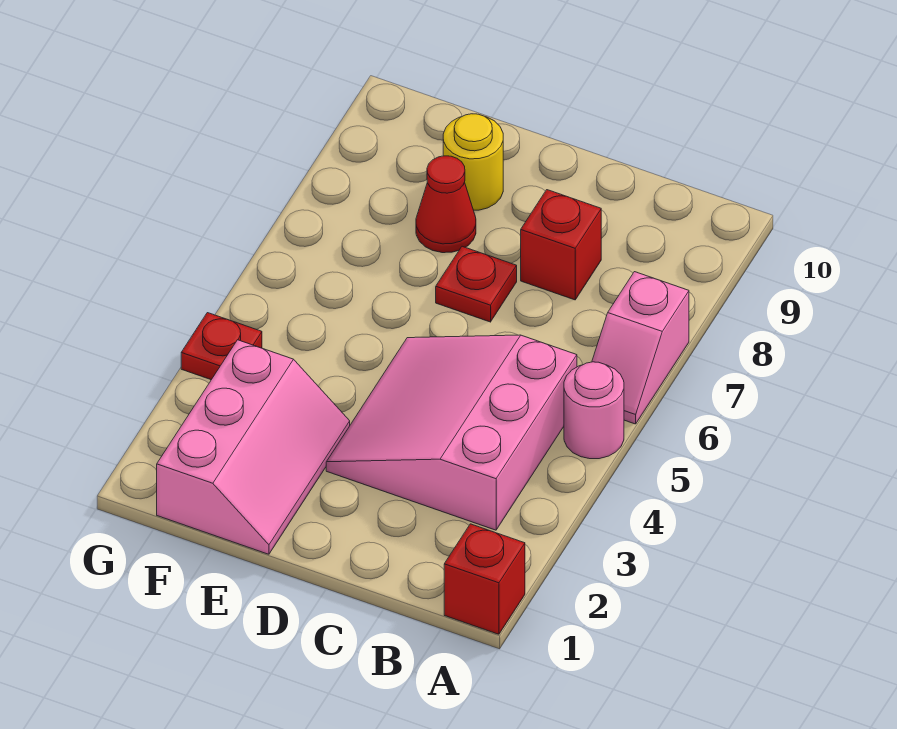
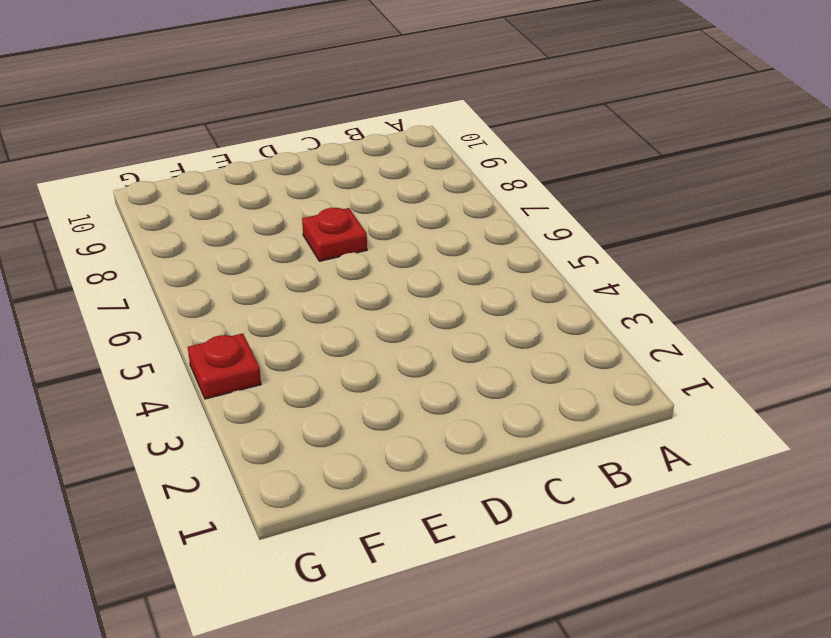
none -> red brick A1 level 1
none -> pink round brick A5 level 1

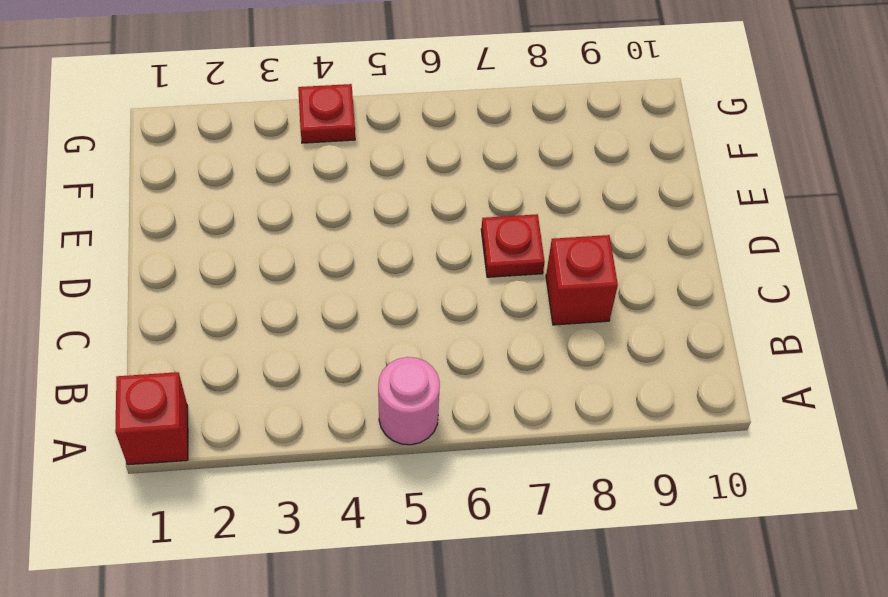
none -> pink slope A6:A7 level 1 top 7
none -> pink slope B3:D5 level 1 top B

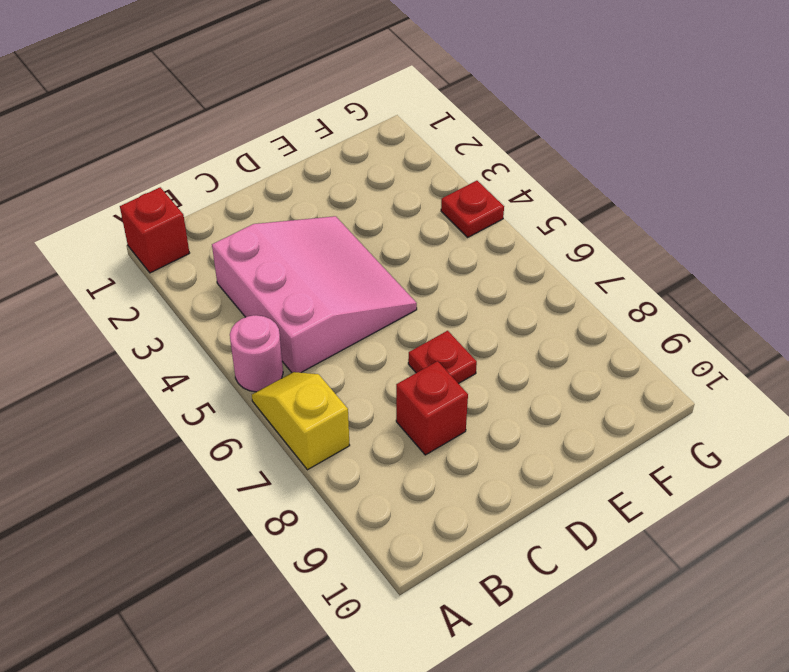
yellow slope A6:A7 level 1 top 7 -> pink slope A6:A7 level 1 top 7
none -> pink slope E1:F3 level 1 top F
none -> red cone E8 level 1

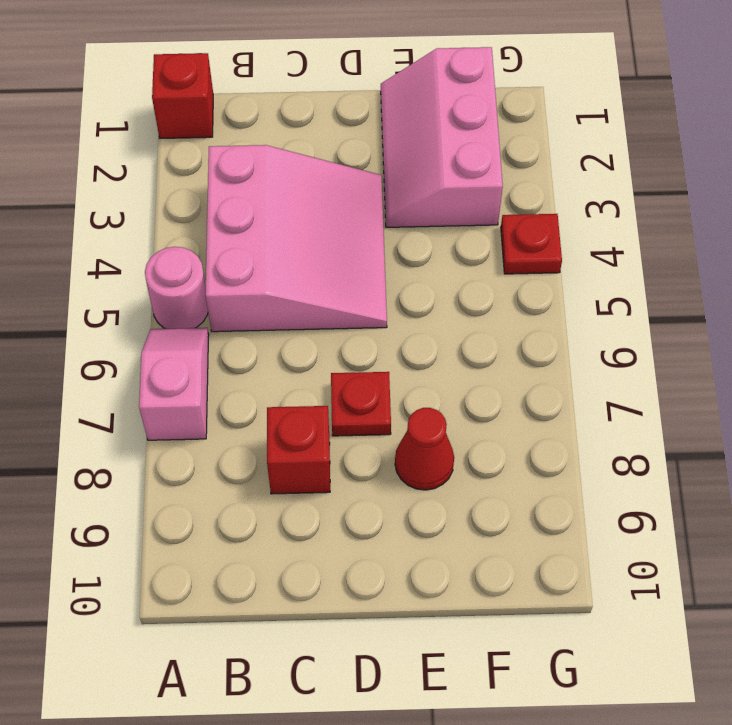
none -> yellow round brick E9 level 1

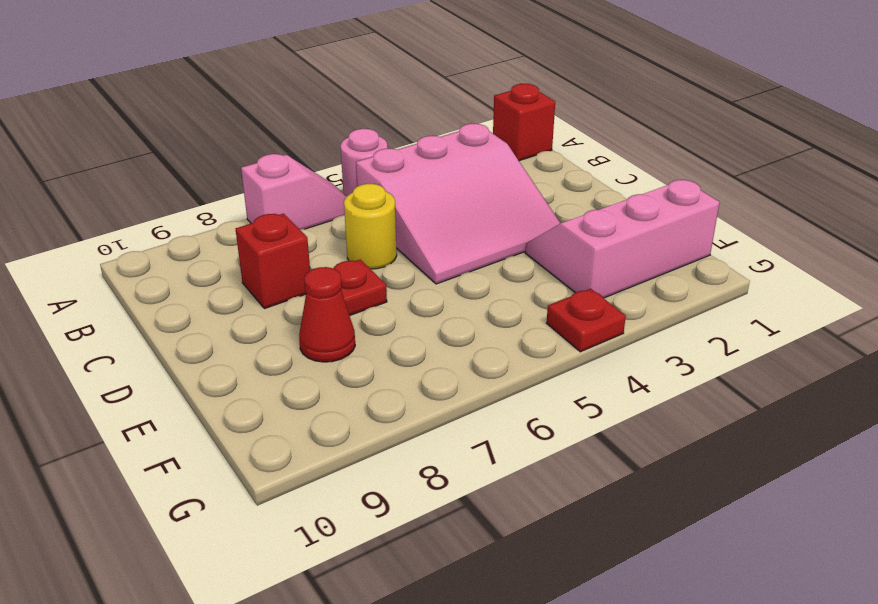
yellow round brick C6 level 1 -> yellow round brick E9 level 1

